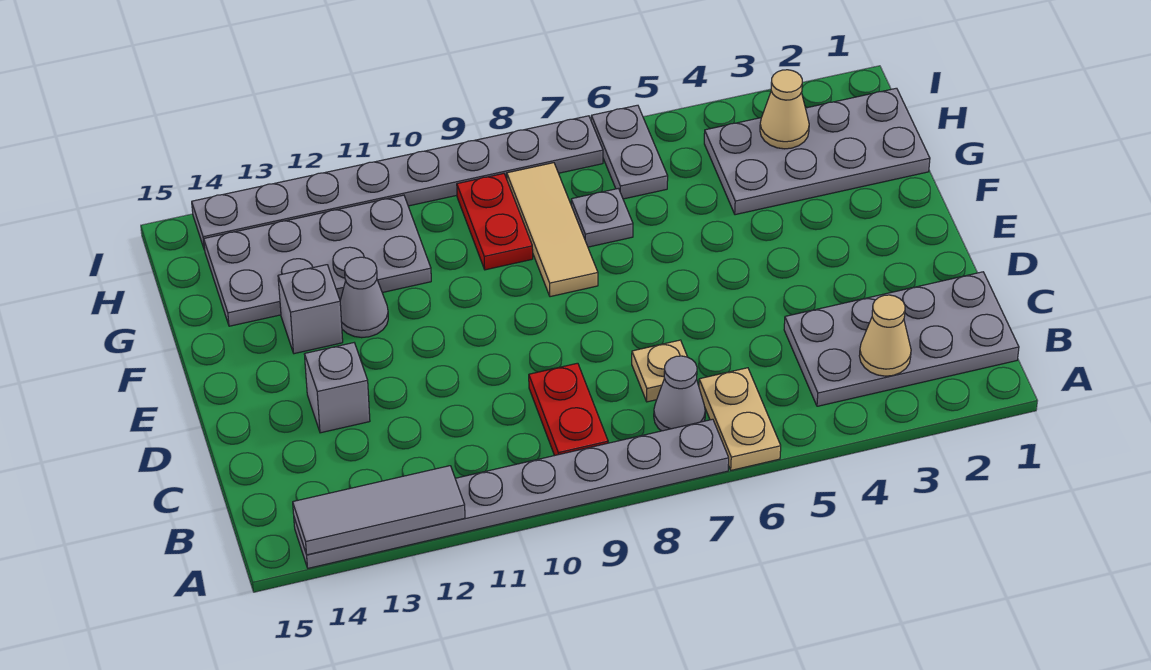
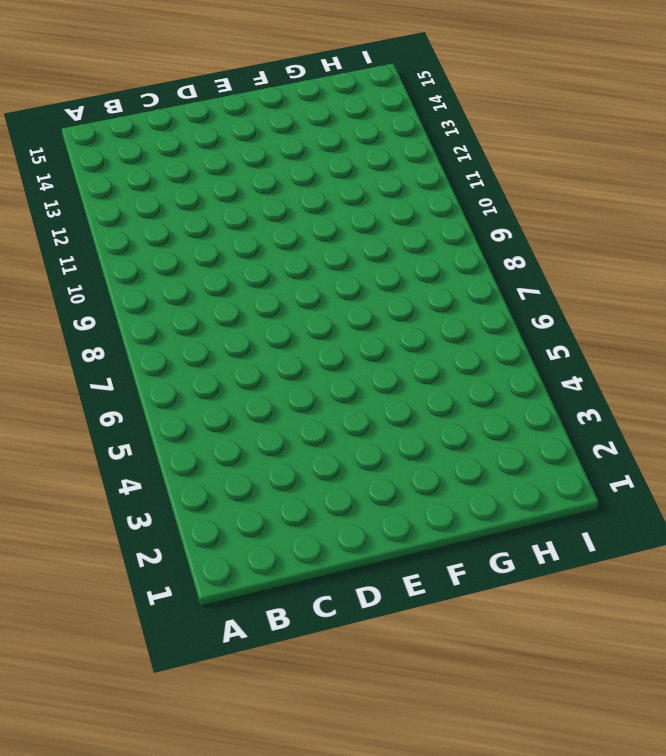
none -> tan plate A6:B6 level 1
none -> grey plate A7:A14 level 1
none -> grey plate B1:C4 level 1

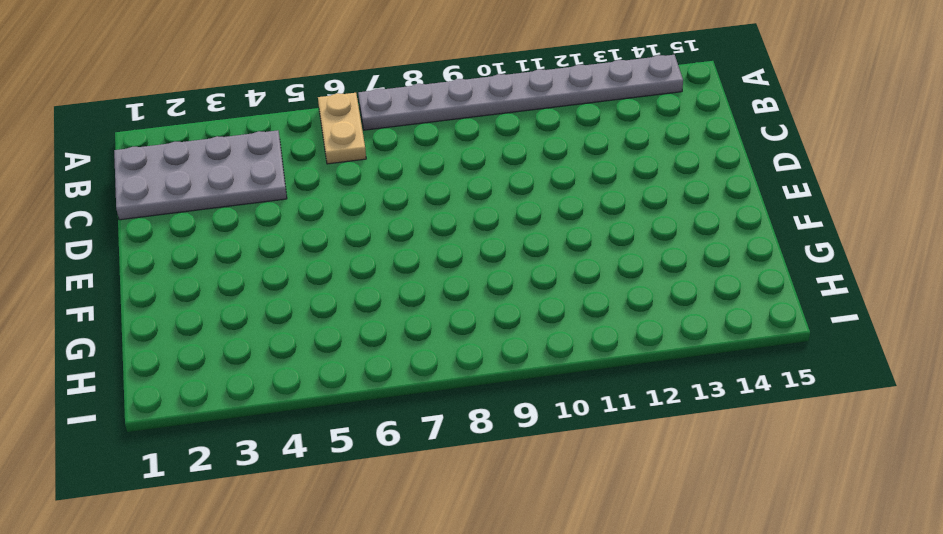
none -> grey cone B7 level 1
none -> red plate B9:C9 level 1
none -> tan plate C7 level 1

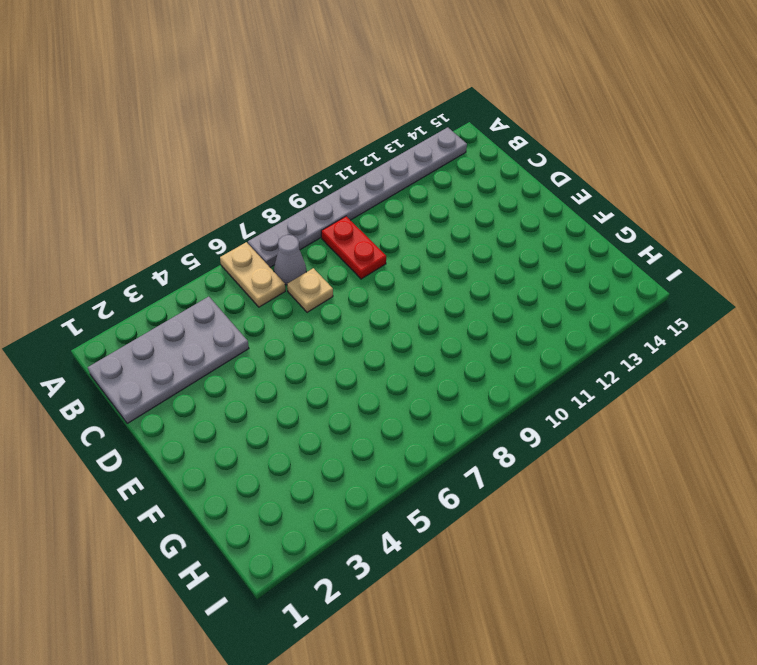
none -> grey brick D13 level 1
none -> tan tile F8:H8 level 1
none -> grey cone F12 level 1

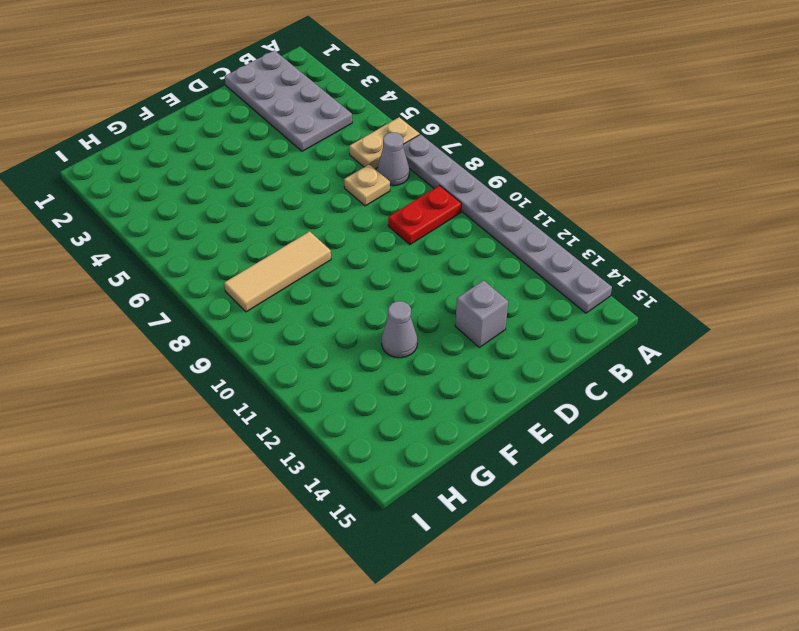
none -> grey brick F13 level 1
none -> grey plate G1:H4 level 1
none -> grey plate G7 level 1

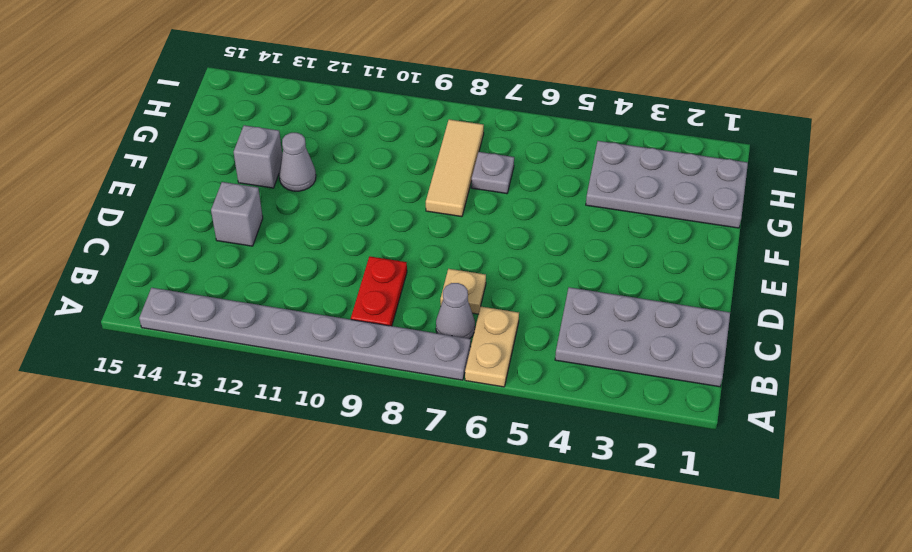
none -> red plate G9:H9 level 1
none -> grey plate G11:H14 level 1
none -> grey plate H6:I6 level 1

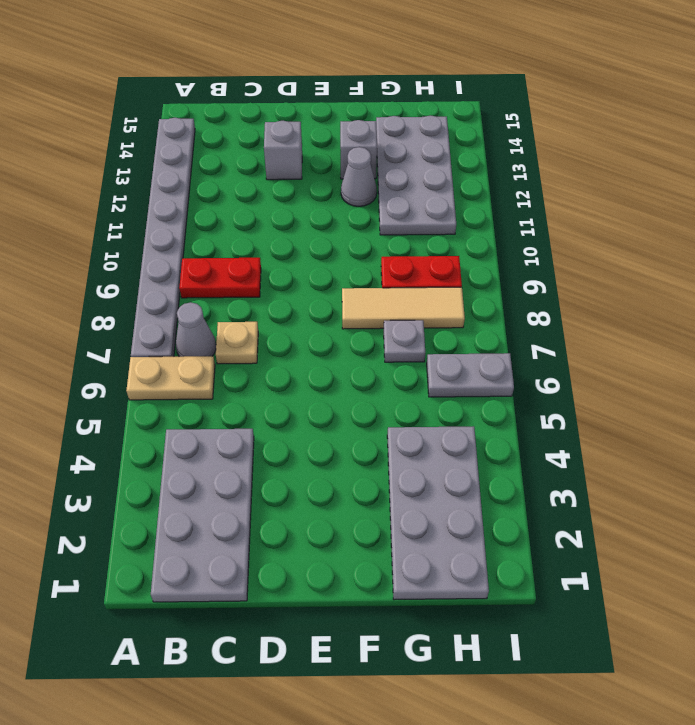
none -> grey plate I7:I14 level 1
none -> grey tile A12:A14 level 2
none -> tan cone B3 level 2

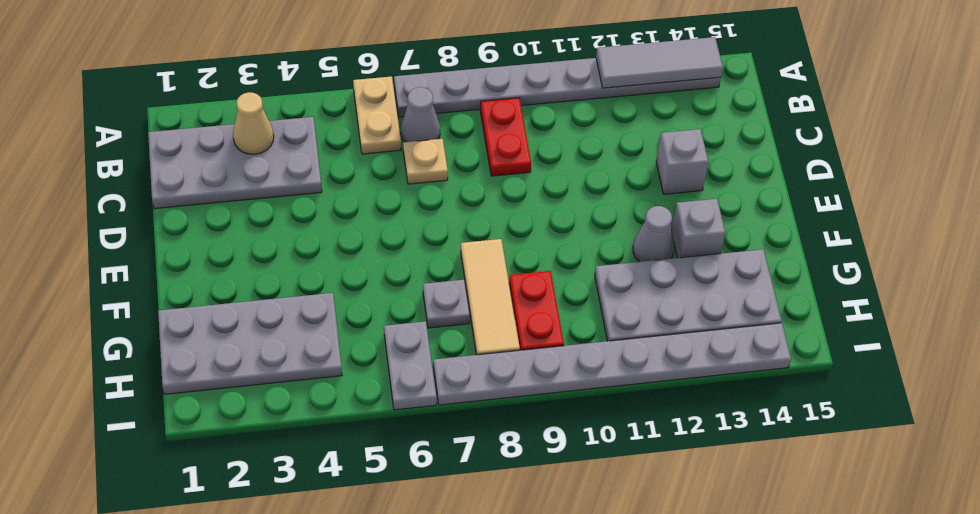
none -> tan cone H3 level 2

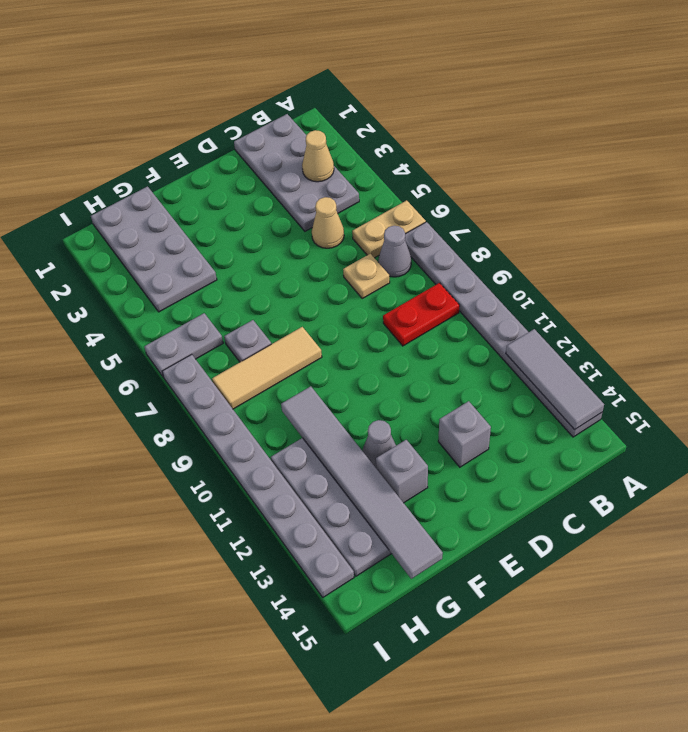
tan cone C5 level 1 -> tan cone H3 level 2
grey tile G10:G15 level 2 -> none
none -> red plate G9:H9 level 1

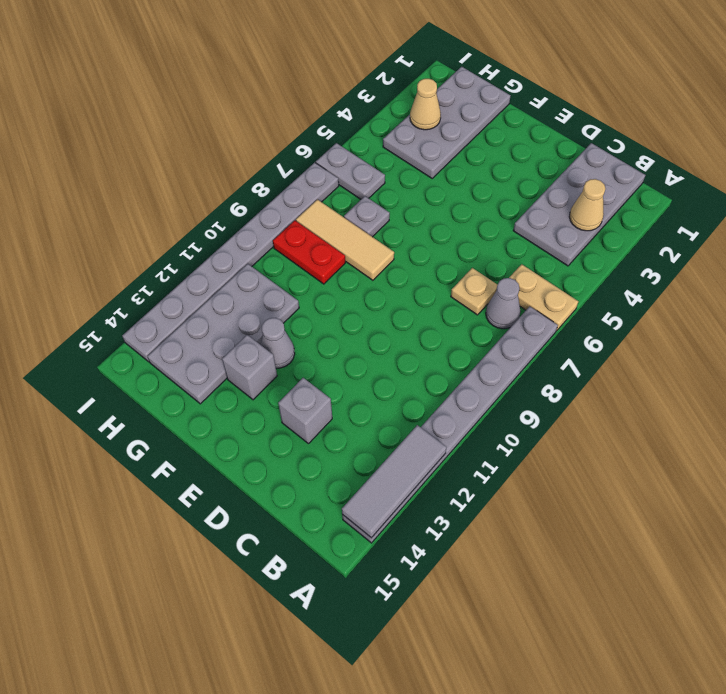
none -> red plate B9:C9 level 1

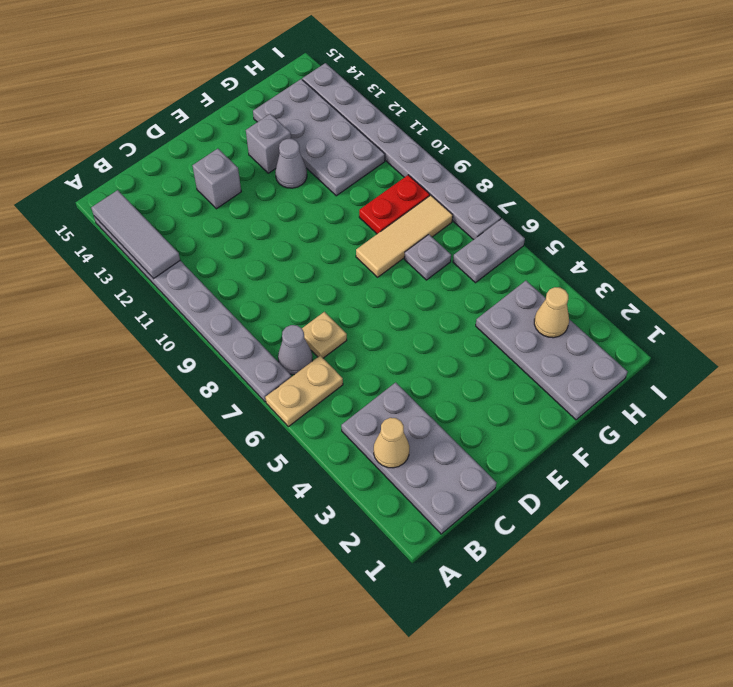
none -> red plate B9:C9 level 1

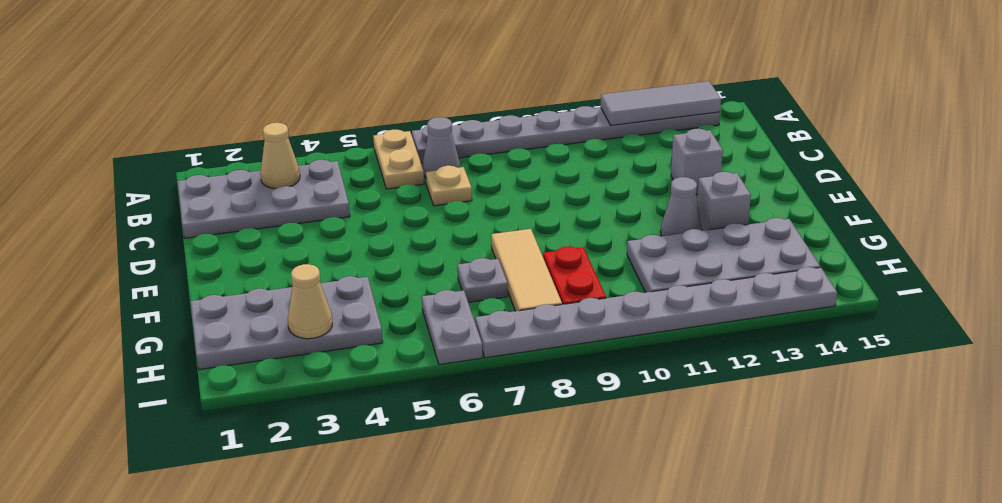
none -> red plate B9:C9 level 1

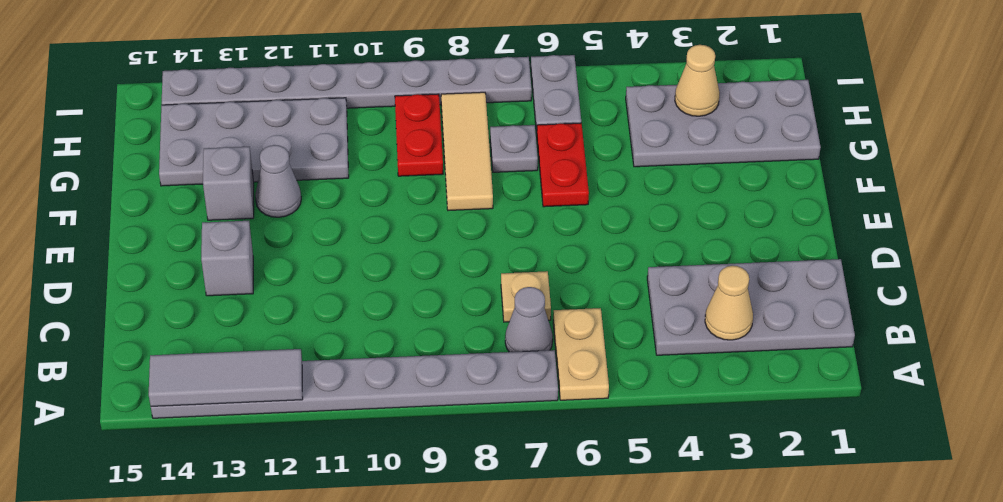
red plate F6:G6 level 1 -> red plate B9:C9 level 1

